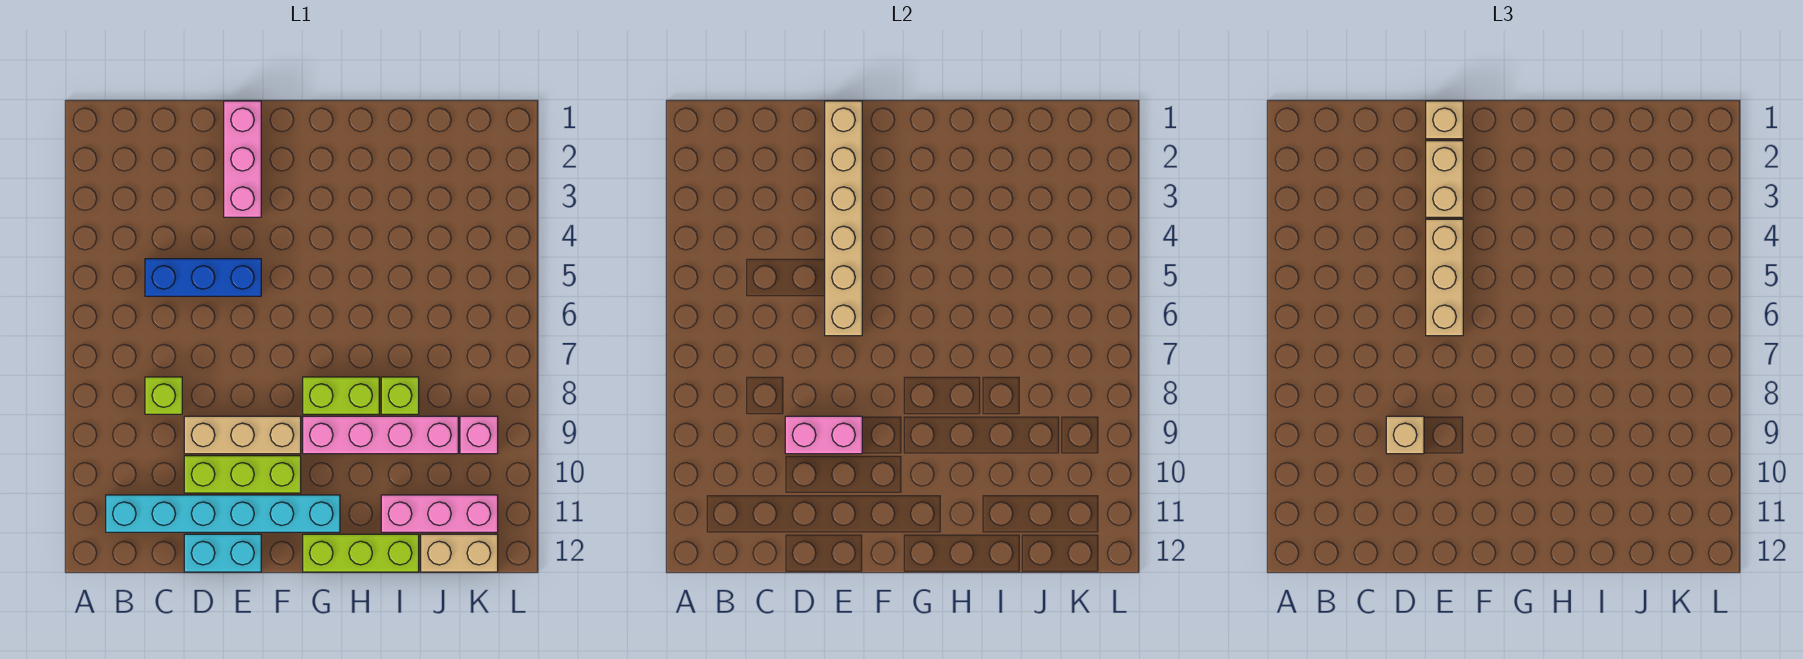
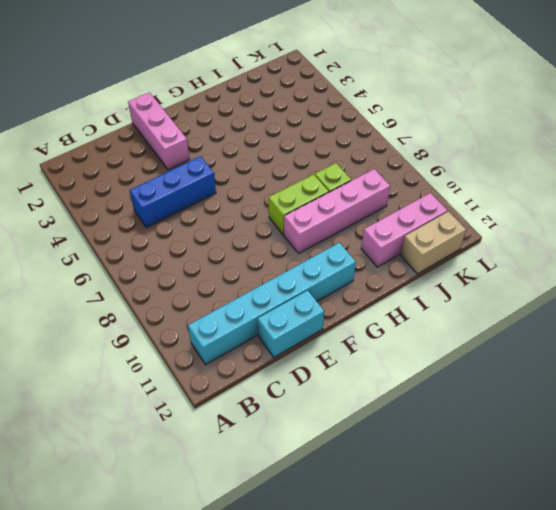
none -> lime brick C8 level 1
none -> tan brick D9:F9 level 1
none -> lime brick D10:F10 level 1

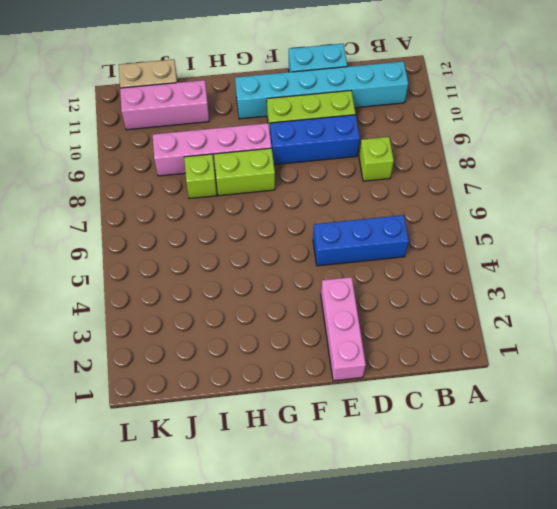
blue brick D9:F9 level 1 -> tan brick D9:F9 level 1
none -> lime brick G12:I12 level 1
none -> pink brick K9 level 1
none -> pink brick D9:E9 level 2

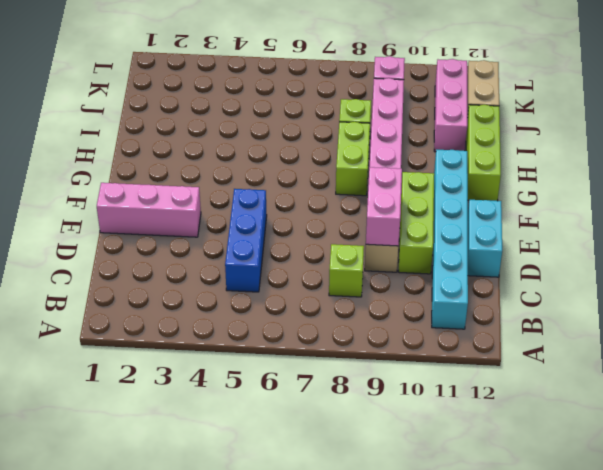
none -> tan brick E1:E6 level 2
none -> tan brick D9 level 3
none -> tan brick E1 level 3

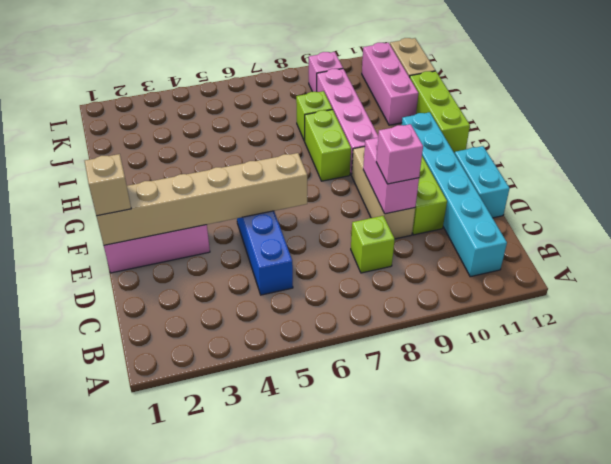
pink brick D9 level 3 -> tan brick D9 level 3
none -> tan brick E2:E3 level 3
none -> tan brick E4:E6 level 3

